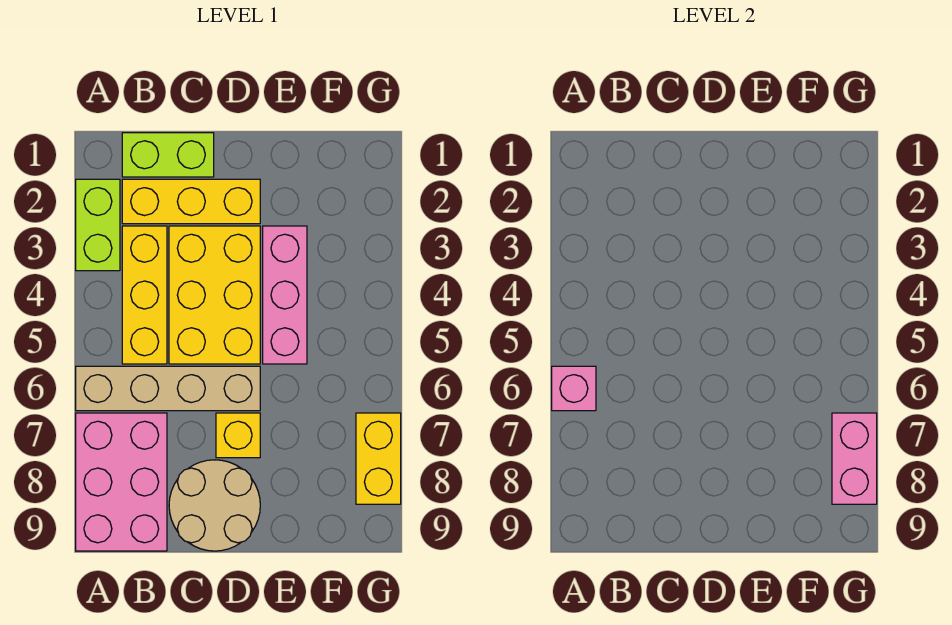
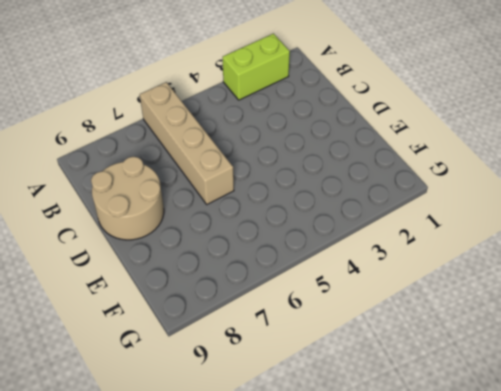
none -> pink brick A7:B9 level 1
none -> lime brick B1:C1 level 1
none -> yellow brick B2:D2 level 1

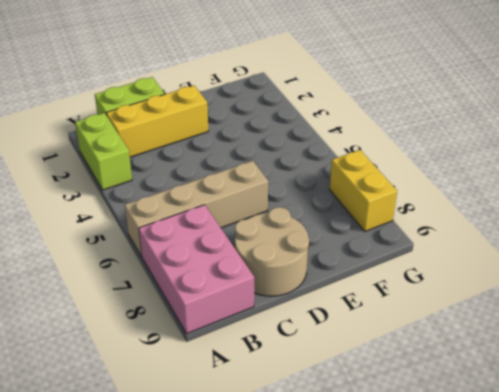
none -> yellow brick B3:B5 level 1
none -> yellow brick C3:D5 level 1
none -> yellow brick D7 level 1

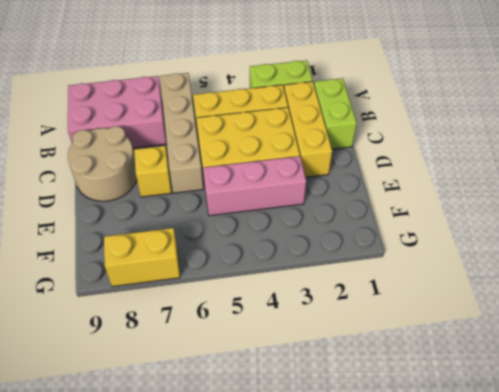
none -> pink brick A6 level 2
none -> pink brick G7:G8 level 2

